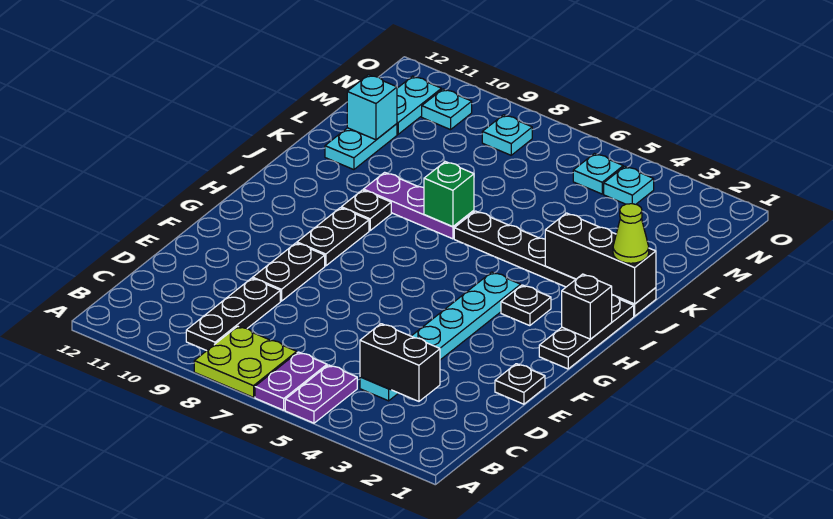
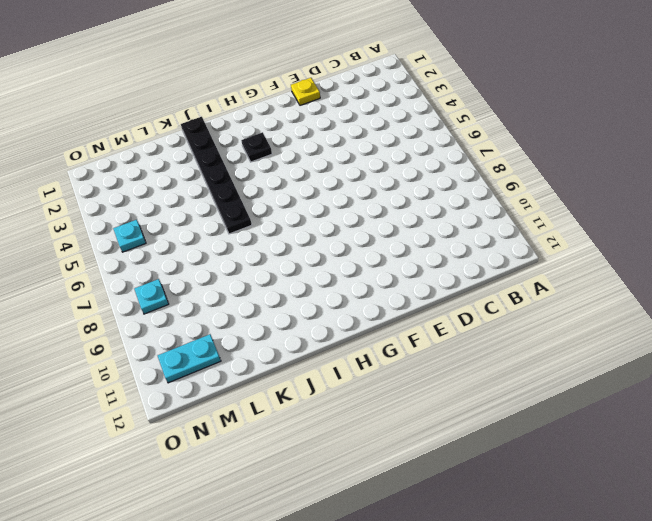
yellow plate E1 level 1 -> black plate E1 level 1
none -> purple plate A5:B5 level 1
none -> purple plate A6:B6 level 1
none -> lime plate A7:B8 level 1

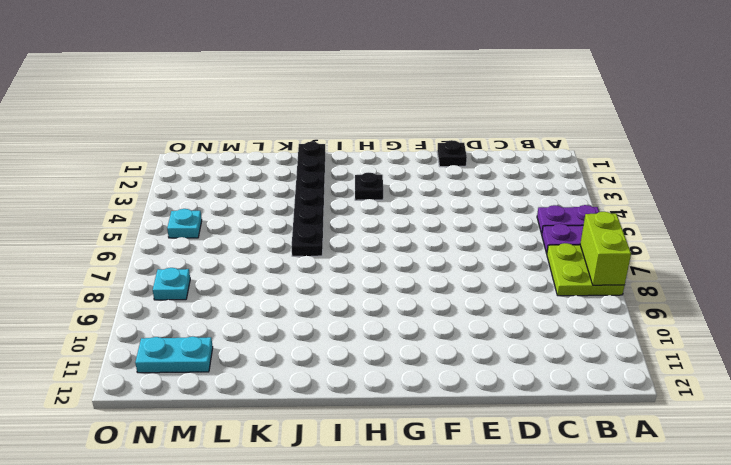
lime brick A7:A8 level 2 -> none
none -> black plate B9:D9 level 1
none -> cyan plate C4:H4 level 1
none -> black plate E9:F9 level 1

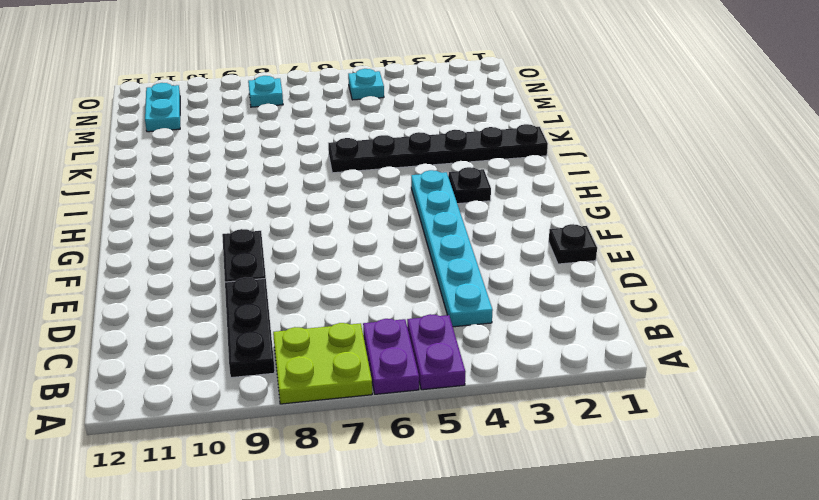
none -> black plate G1:I1 level 1
none -> black plate G9:H9 level 1
none -> black plate I9 level 1

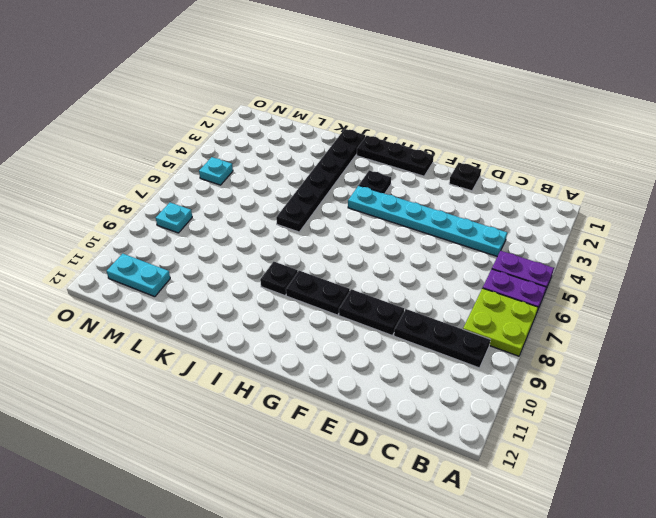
none -> purple plate J7:J9 level 1
none -> cyan plate K11:L11 level 1
none -> cyan plate N4 level 1

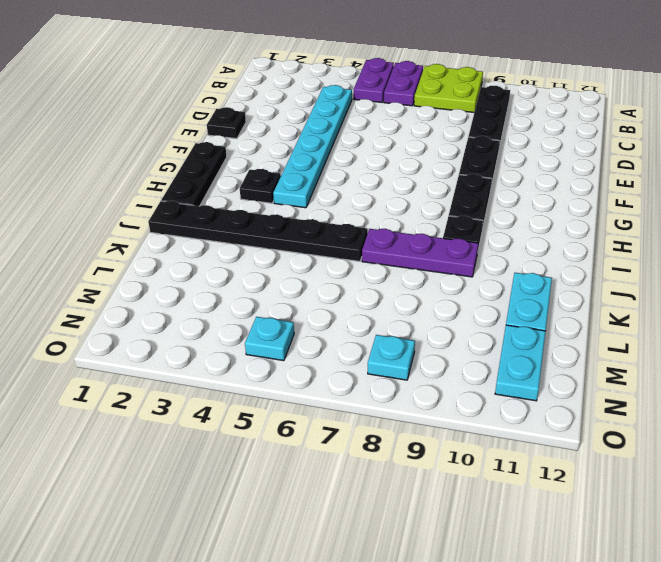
none -> cyan plate N4 level 1
none -> cyan plate N10 level 1
none -> black brick C3:C4 level 2

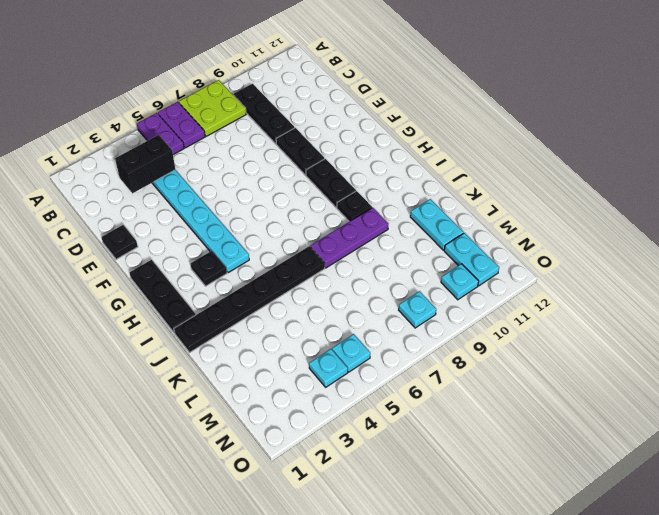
none -> black brick H1 level 2
none -> black brick J1:J3 level 2
none -> green brick J7 level 2

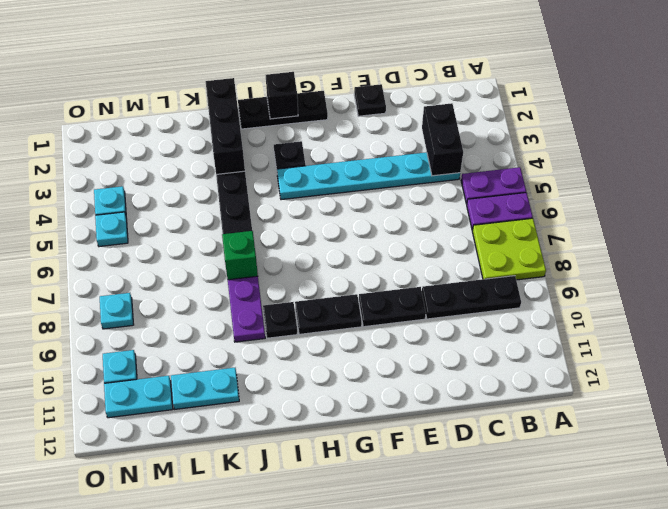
none -> cyan brick L11 level 2
none -> lime cone J1 level 3

